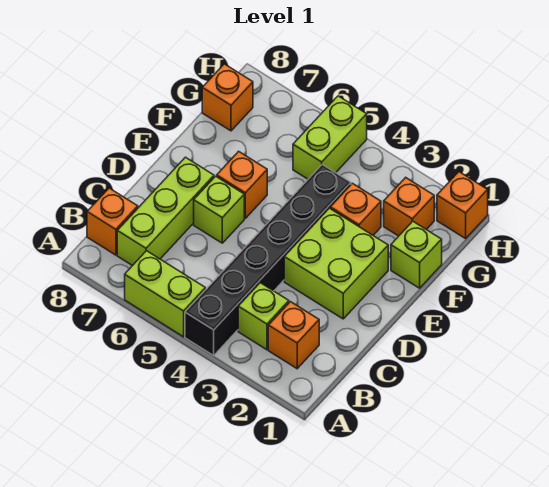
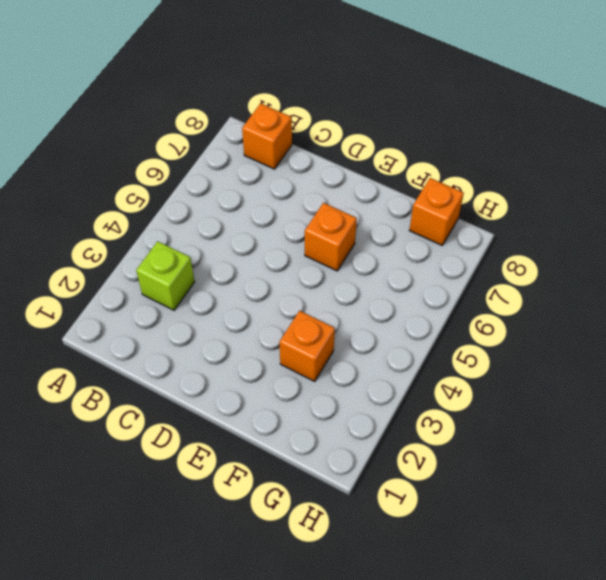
none -> black brick A4:F4 level 1
none -> lime brick A5:A6 level 1
none -> orange brick B2 level 1

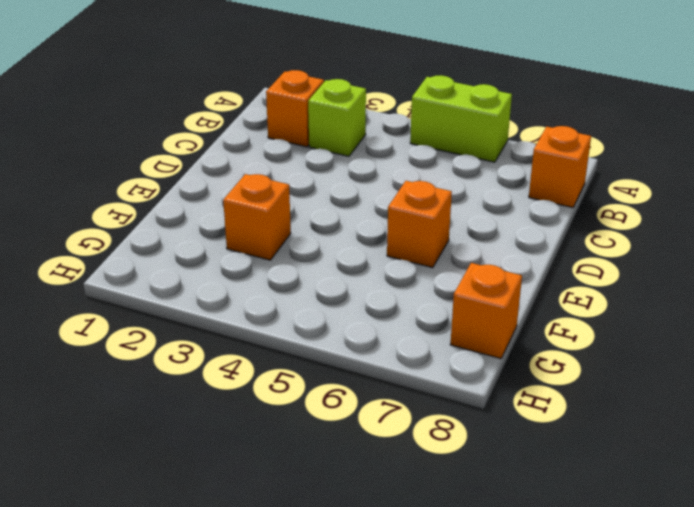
none -> black brick A4:F4 level 1
none -> lime brick B7:D7 level 1
none -> lime brick D2:E3 level 1

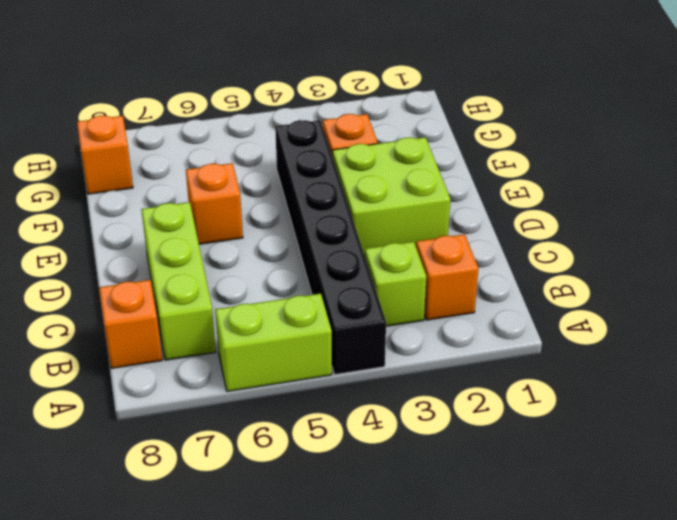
none -> lime brick D6 level 1
none -> lime brick F1 level 1
none -> orange brick G2 level 1

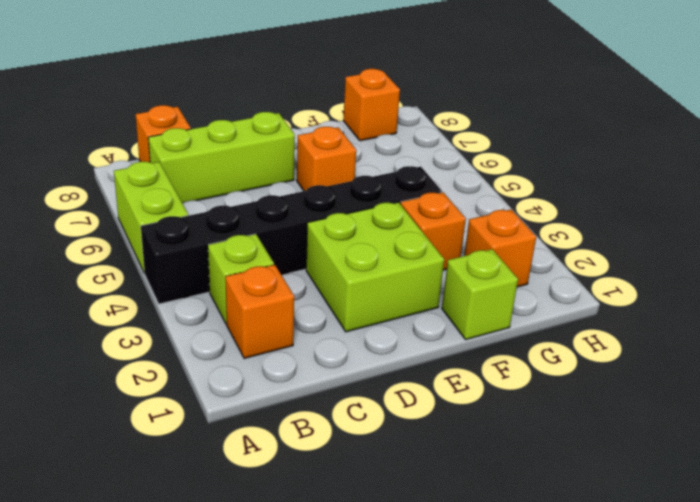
none -> lime brick D6 level 1
none -> lime brick G5:H5 level 1
none -> orange brick H1 level 1

